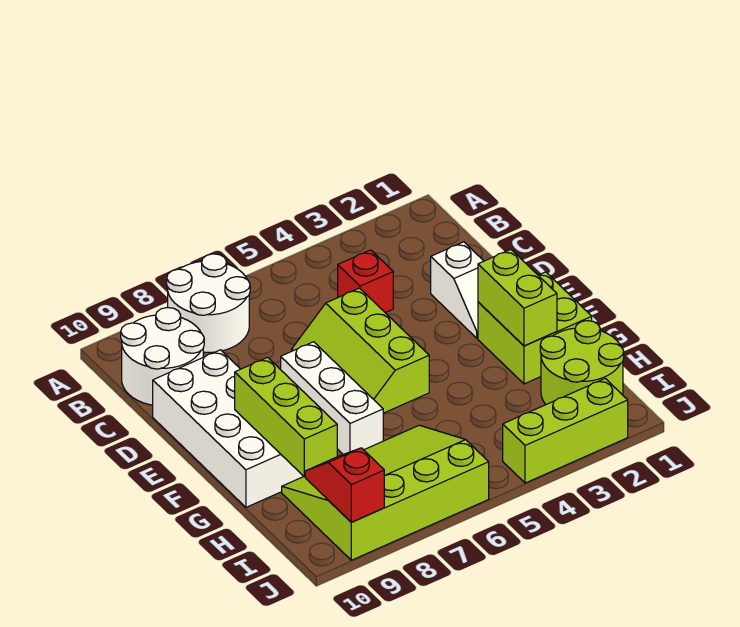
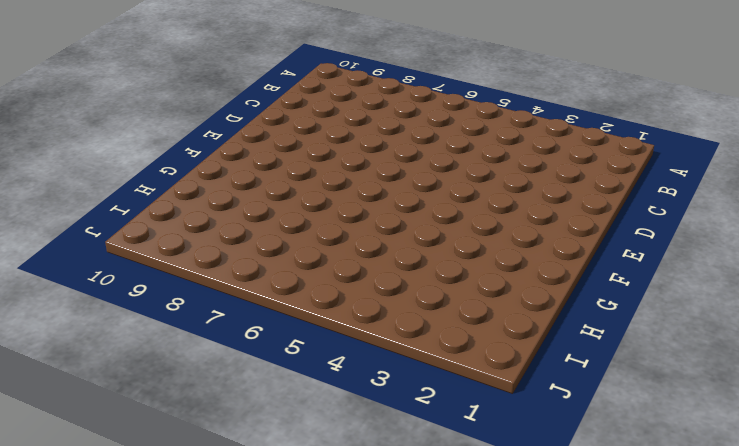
none -> white round brick A7:B8 level 1
none -> white round brick B9:C10 level 1
none -> red brick C4 level 1

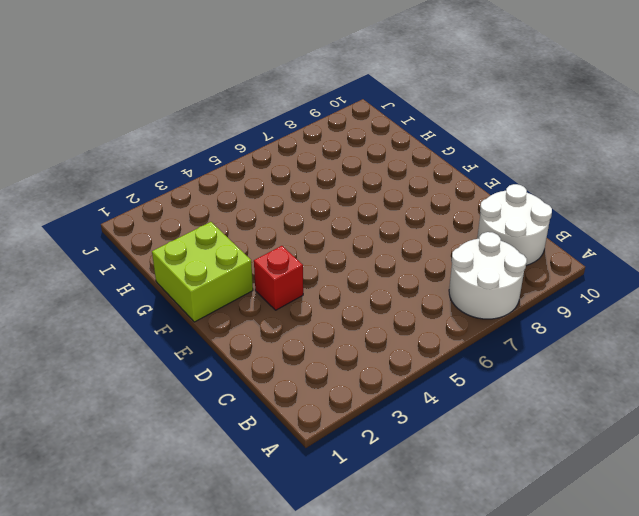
red brick E3 level 1 -> red brick C4 level 1
none -> white slope D2:E2 level 1 top D
none -> lime slope D5:F6 level 1 top 5
none -> white brick D9:G10 level 1

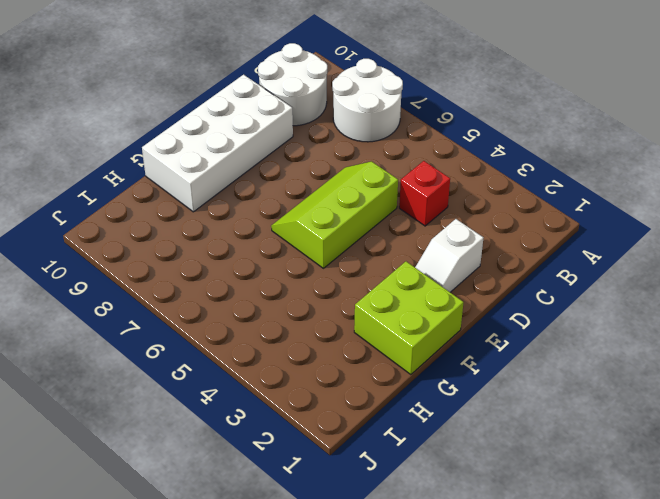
none -> white brick E7:G7 level 1
none -> lime round brick H1:I2 level 1
none -> lime slope H6:J9 level 1 top J

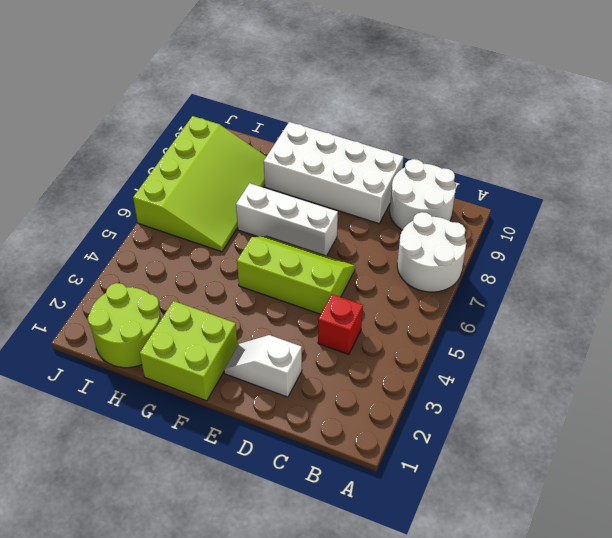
none -> lime brick J2:J4 level 1
none -> lime brick F2:G2 level 2
none -> lime brick F9:H9 level 2

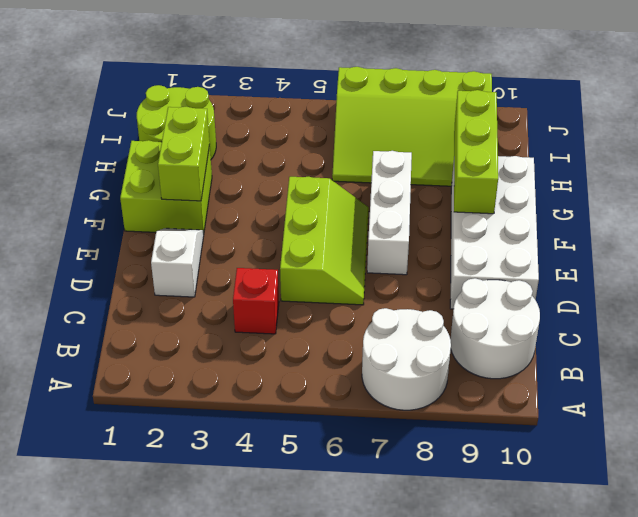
none -> lime brick J2:J4 level 1
none -> red slope I9:J9 level 2 top J

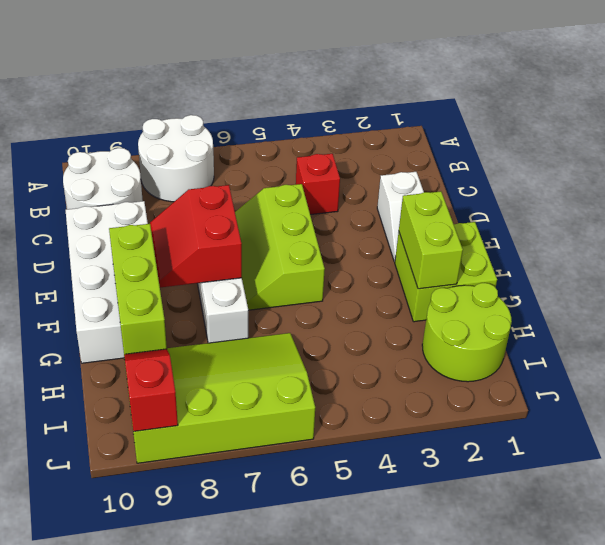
red slope E7:F8 level 2 top 7 -> none
none -> lime brick J2:J4 level 1

